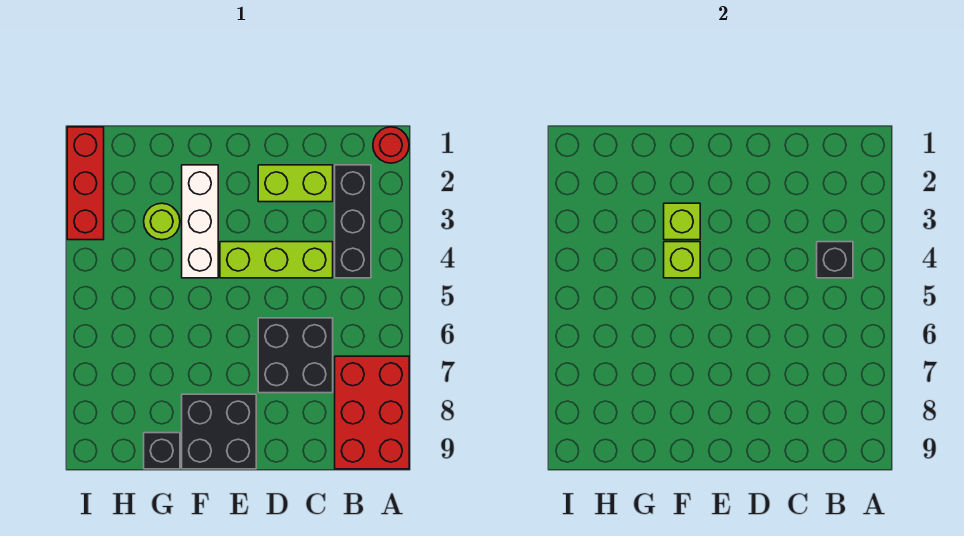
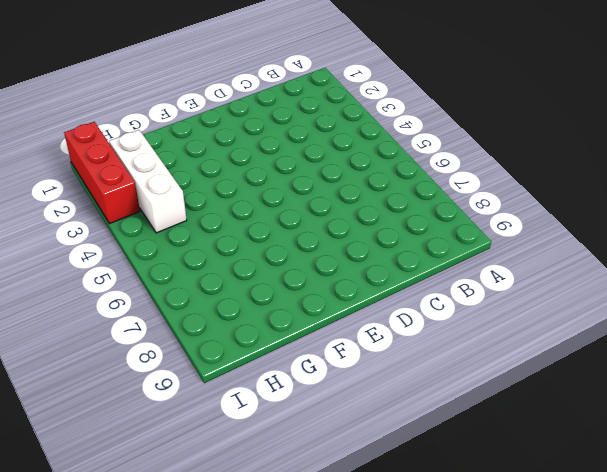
white brick H2:H4 level 1 -> white brick F2:F4 level 1
none -> red round brick A1 level 1
none -> red brick A7:B9 level 1
none -> black brick B2:B4 level 1

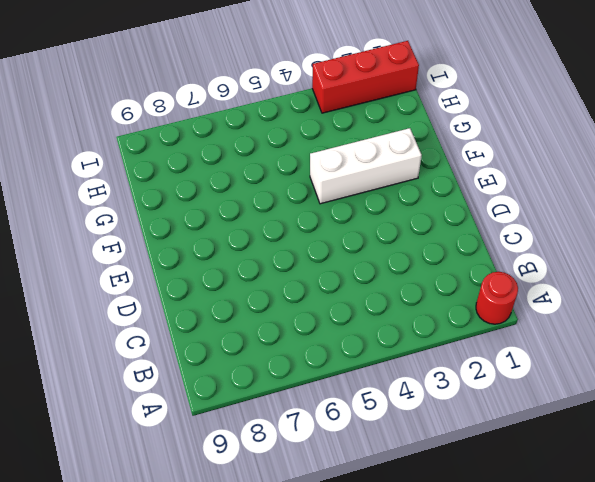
none -> red brick A7:B9 level 1
none -> black brick B2:B4 level 1
none -> lime brick C2:D2 level 1

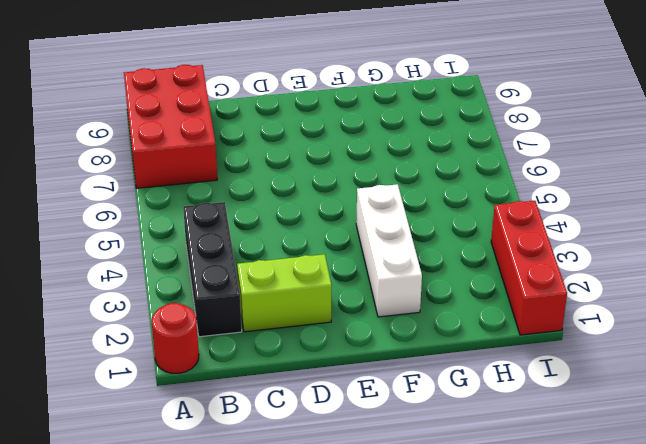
none -> lime brick C4:E4 level 1
none -> black brick C6:D7 level 1
none -> black brick E8:F9 level 1

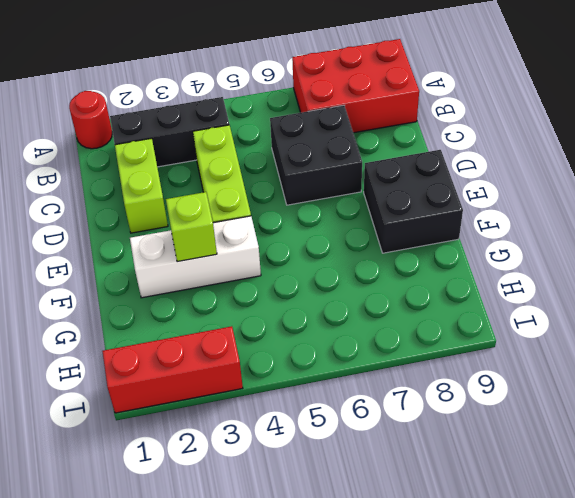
none -> lime round brick G3 level 1
none -> black brick G9 level 1
none -> black brick B4 level 2

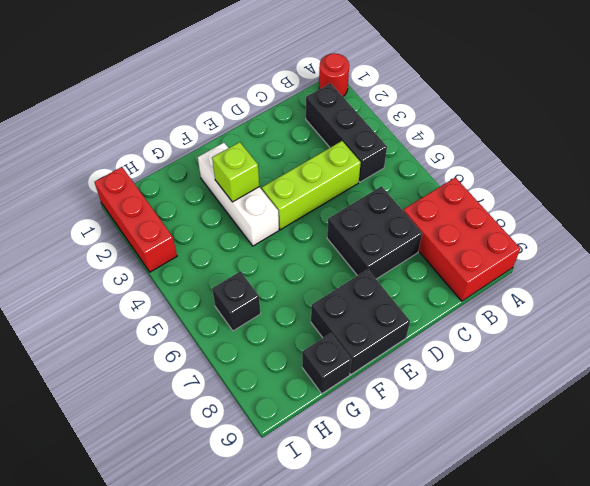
black brick H6 level 1 -> black brick B4 level 2
none -> lime brick C2:D2 level 1
none -> lime round brick G3 level 1
none -> lime brick F4 level 2

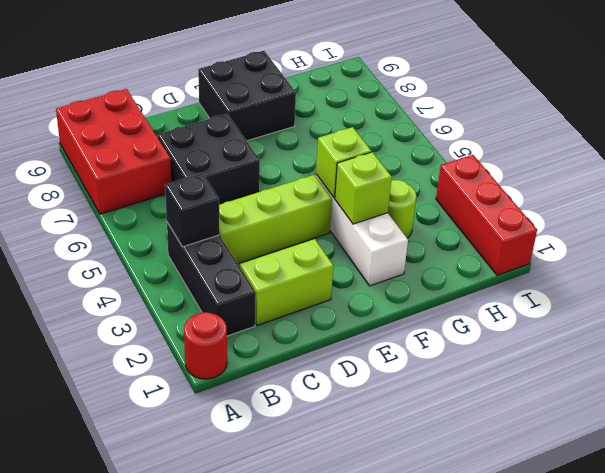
none -> black brick G9 level 1

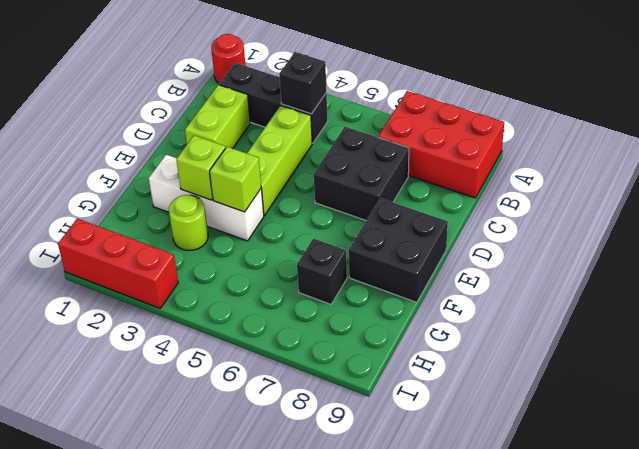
black brick G7 level 1 -> black brick G9 level 1

